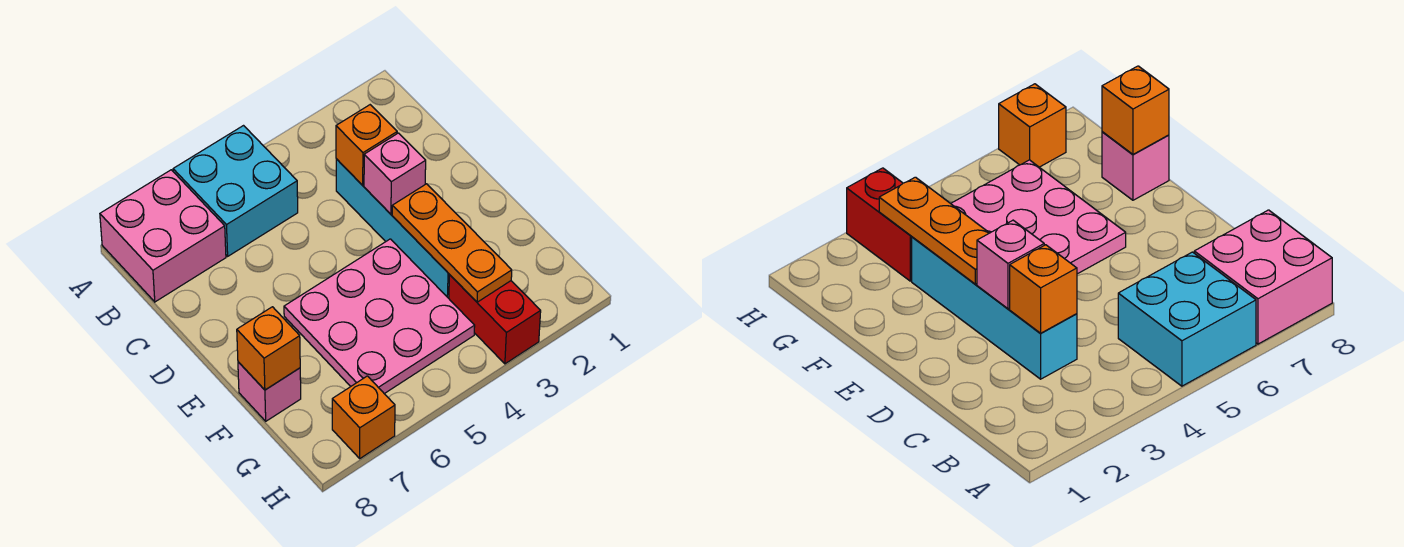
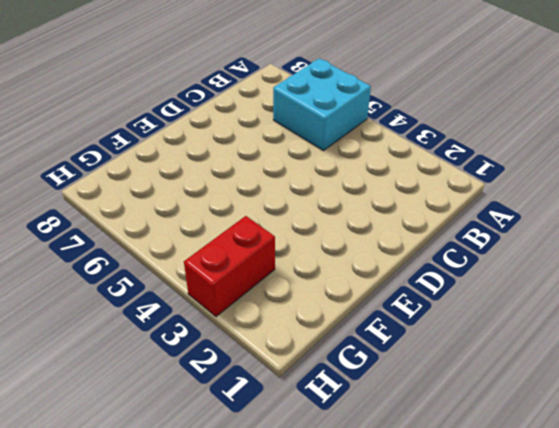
none -> pink brick A7:B8 level 1
none -> cyan brick C3:F3 level 1

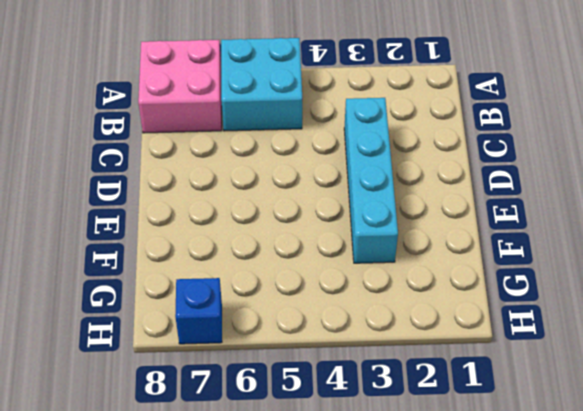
blue brick H7 level 1 -> orange brick H7 level 1
none -> pink plate E4:G6 level 1
none -> pink brick F8 level 1

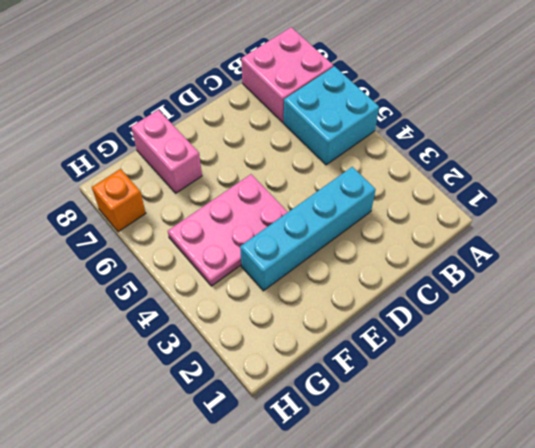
pink plate E4:G5 level 1 -> pink plate E4:G6 level 1
pink brick F7:F8 level 1 -> pink brick F8 level 1
none -> red brick G3:H3 level 1
none -> orange brick C3 level 2

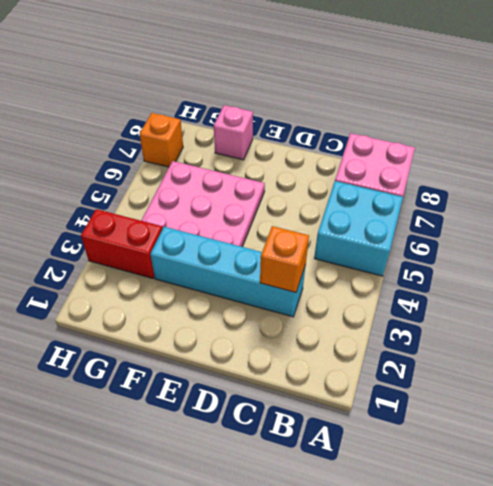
none -> pink brick D3 level 2
none -> orange plate E3:G3 level 2

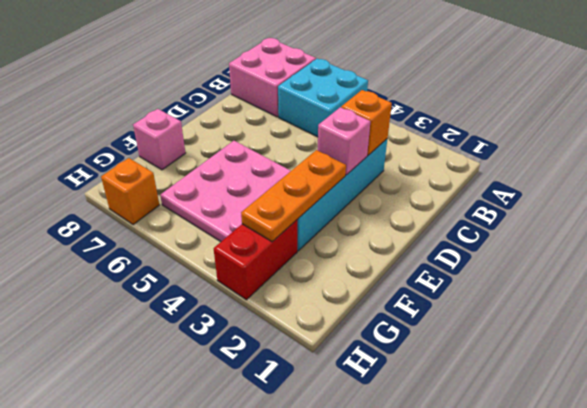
none -> orange brick F8 level 2

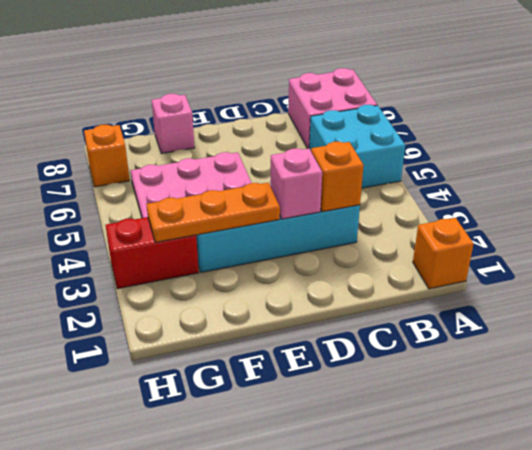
orange brick A1 level 1 -> orange brick F8 level 2

